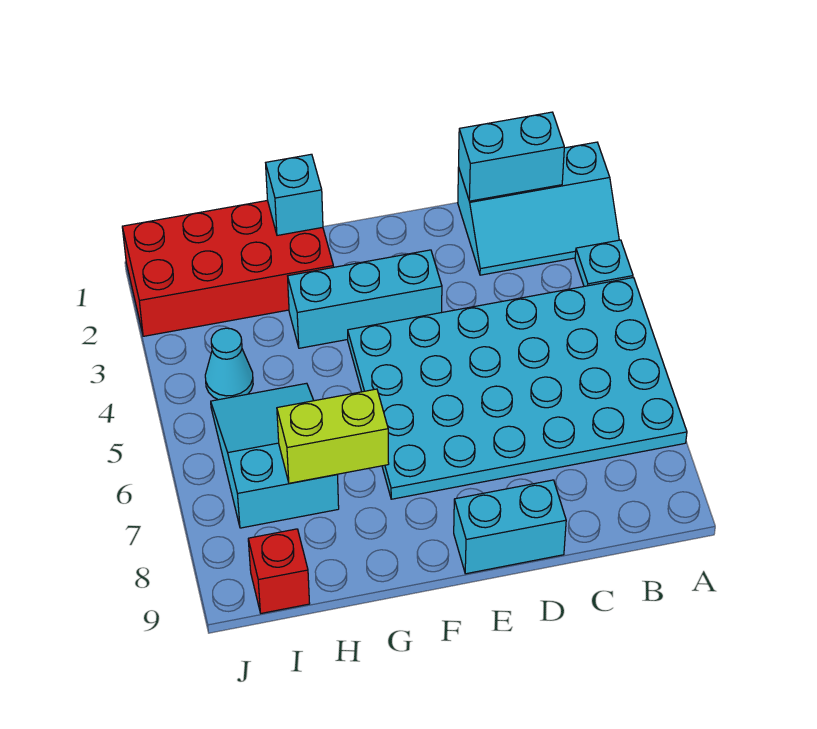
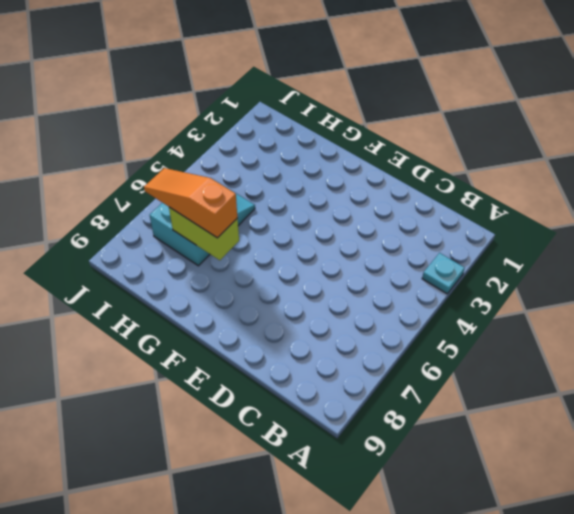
orange slope G7:I7 level 3 top G -> none
none -> cyan slope A1:C2 level 1 top 1
none -> cyan plate A4:F7 level 1
none -> cyan brick D9:E9 level 1

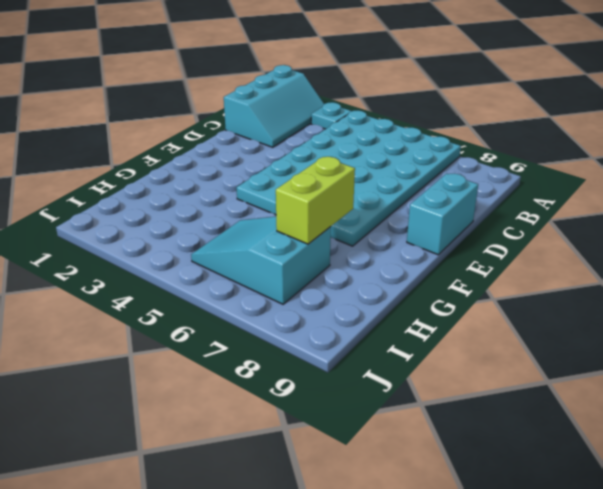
none -> cyan brick E3:G3 level 1
none -> red brick G1:J2 level 1
none -> cyan cone I4 level 1

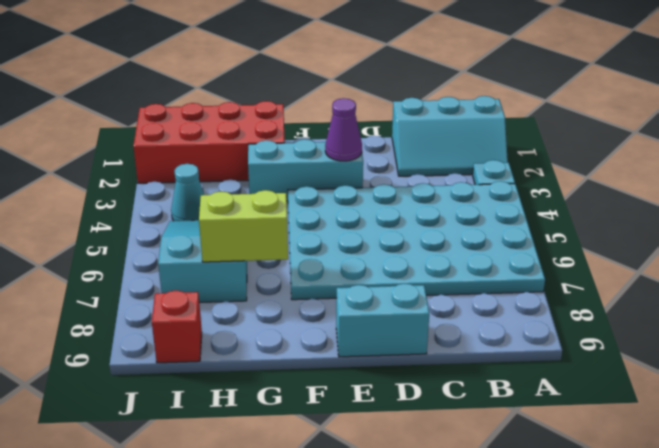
purple cone E3 level 2 -> none
none -> cyan brick B1:C1 level 2
none -> cyan brick G1 level 2

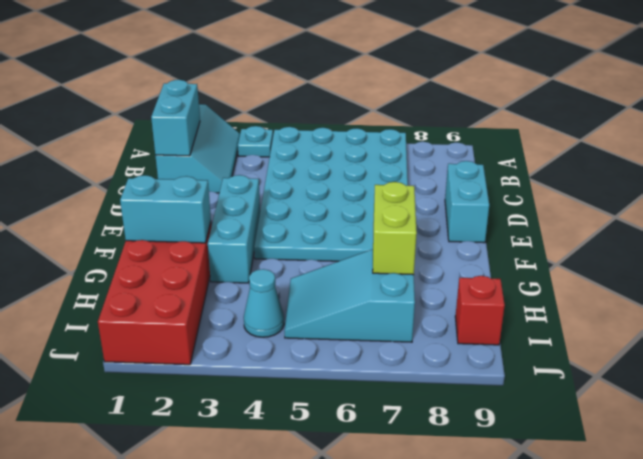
cyan brick G1:G2 level 2 -> cyan brick G1 level 2

